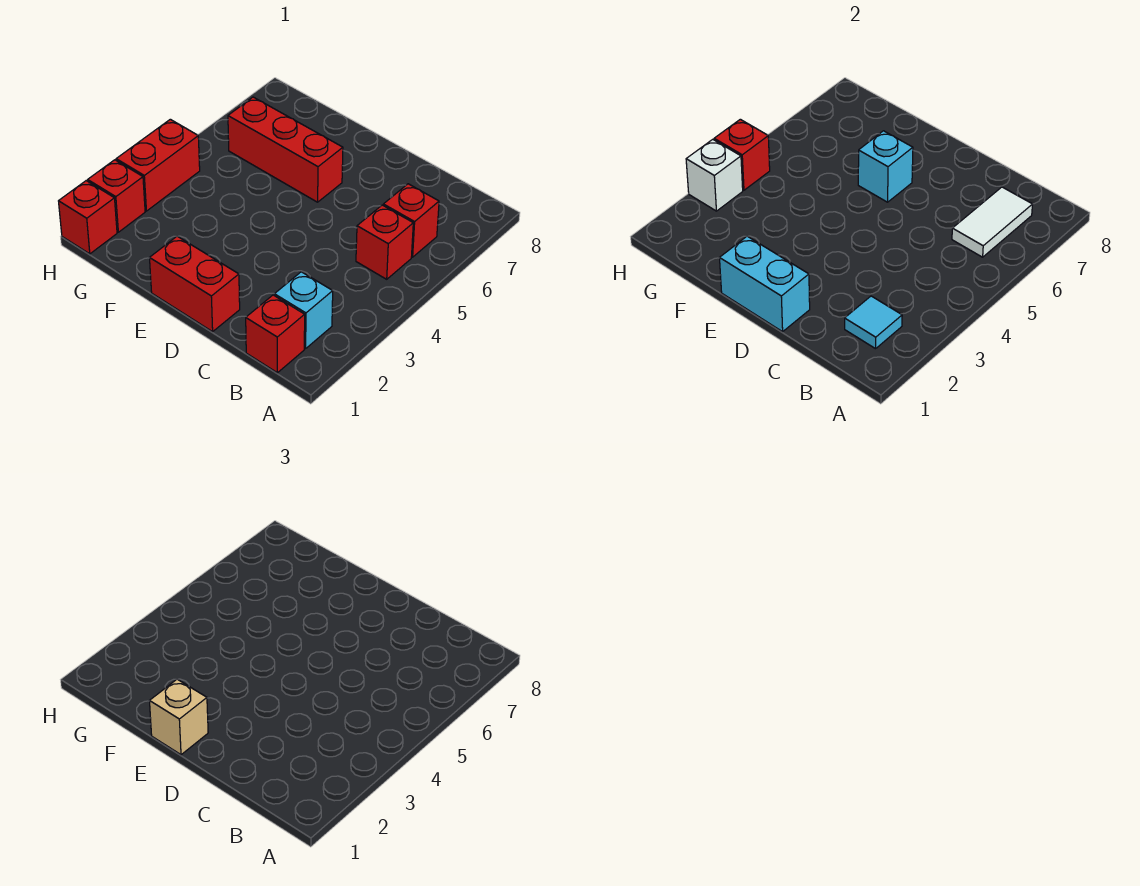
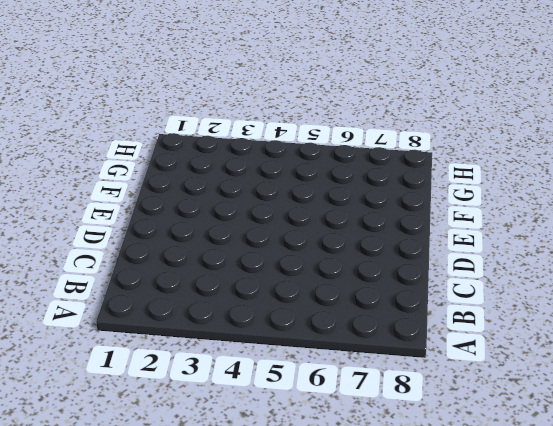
none -> red brick B1 level 1
none -> cyan brick B2 level 1
none -> red brick B5 level 1

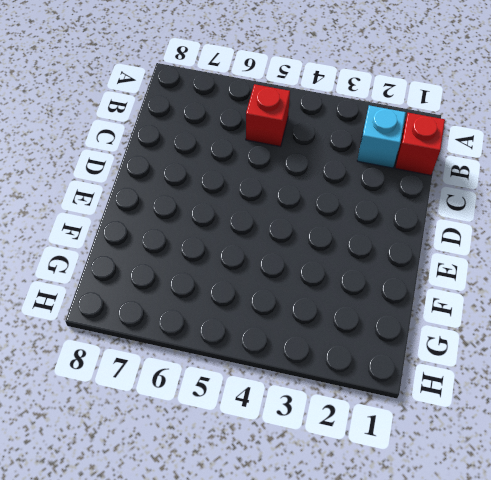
none -> red brick B6 level 1
none -> red brick D1:E1 level 1
none -> red brick E6:G6 level 1

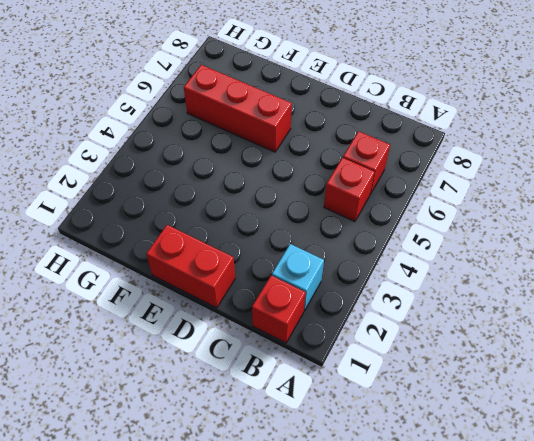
none -> red brick H1 level 1
none -> red brick H2 level 1
none -> red brick H3:H4 level 1

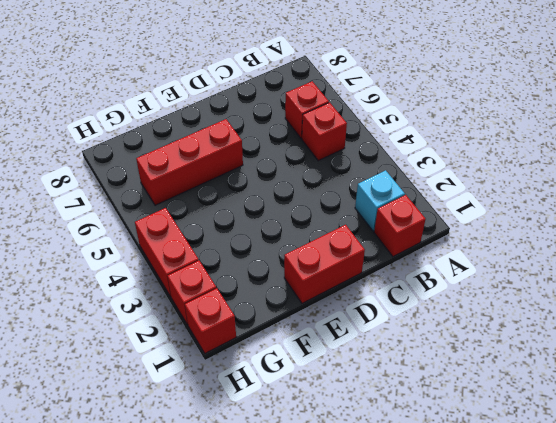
none -> cyan tile B2 level 2
none -> white tile B6:B7 level 2
none -> cyan brick D1:E1 level 2

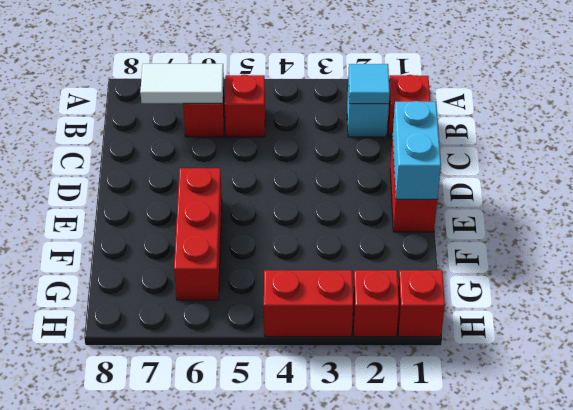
none -> cyan brick E6 level 2
none -> white brick H3 level 2
none -> red brick H4 level 2

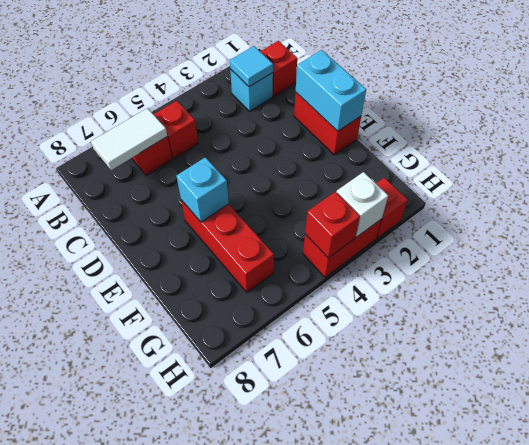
none -> red brick H1 level 1
none -> tan brick E1 level 3

